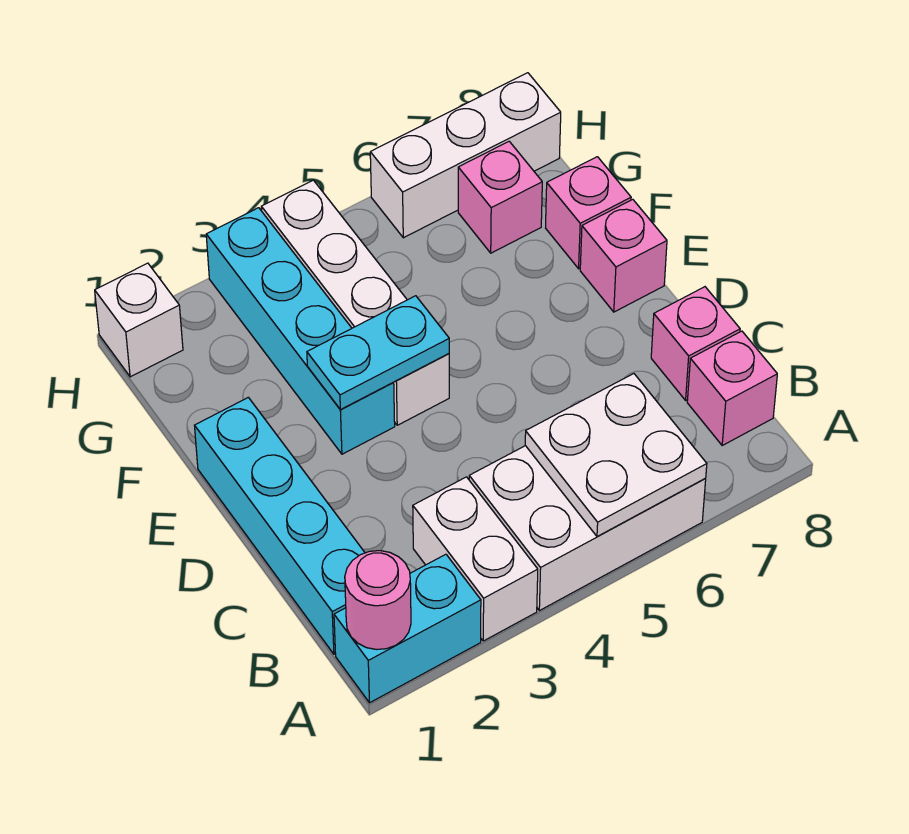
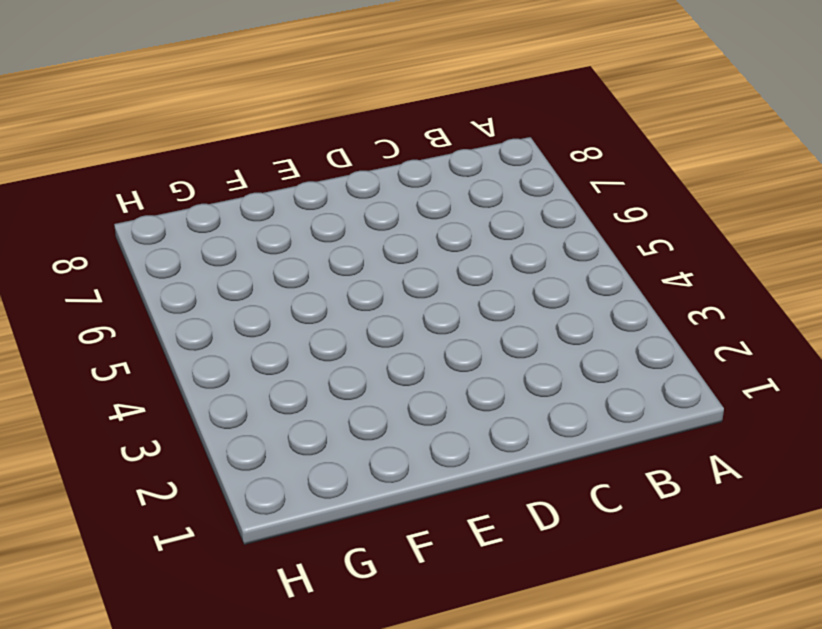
none -> cyan brick A1:A2 level 1
none -> white brick A3:B3 level 1
none -> white brick A4:B6 level 1

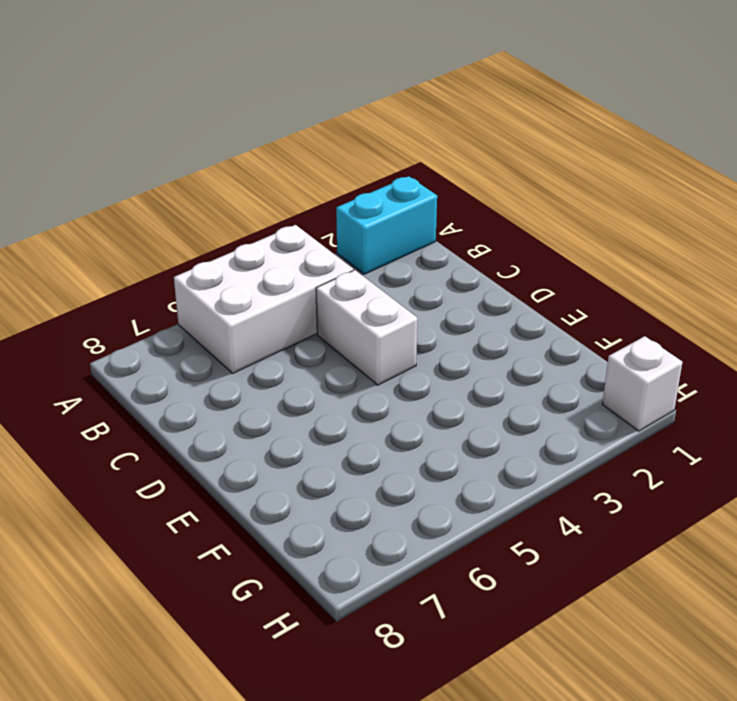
white brick C4:D4 level 1 -> white brick A3:B3 level 1
none -> cyan brick B1:E1 level 1
none -> pink brick B8 level 1
none -> pink brick C8 level 1

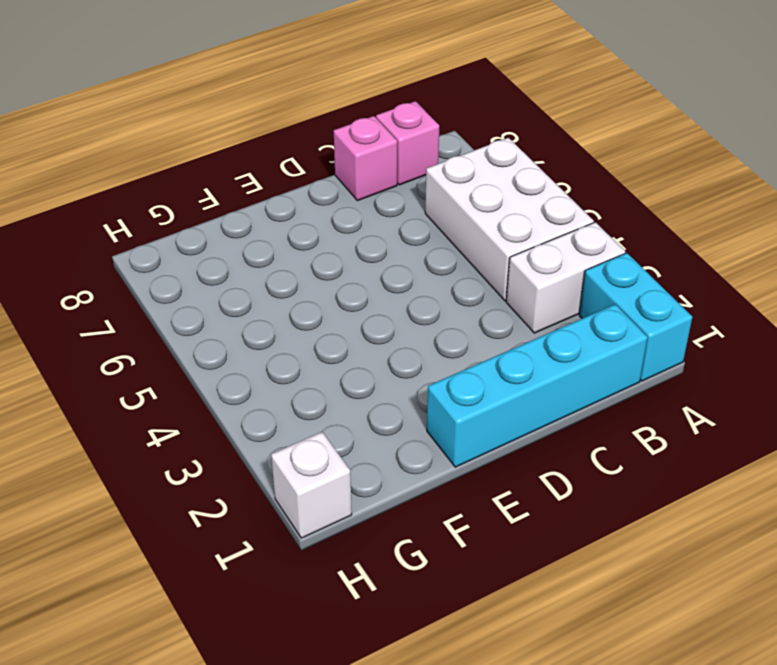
none -> cyan brick E3:H3 level 1
none -> white brick E4:H4 level 1
none -> pink brick E8 level 1

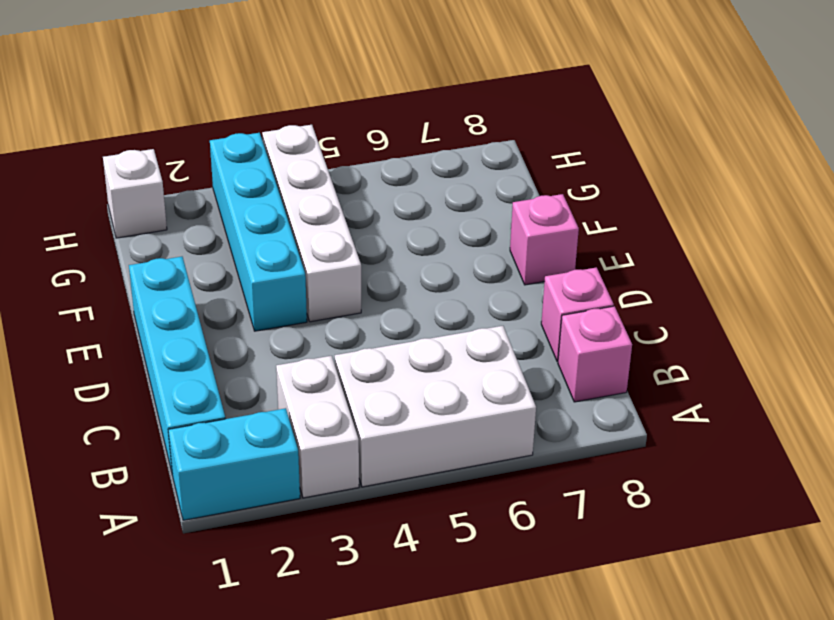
none -> pink brick F8 level 1
none -> pink brick G7 level 1
none -> white brick H6:H8 level 1

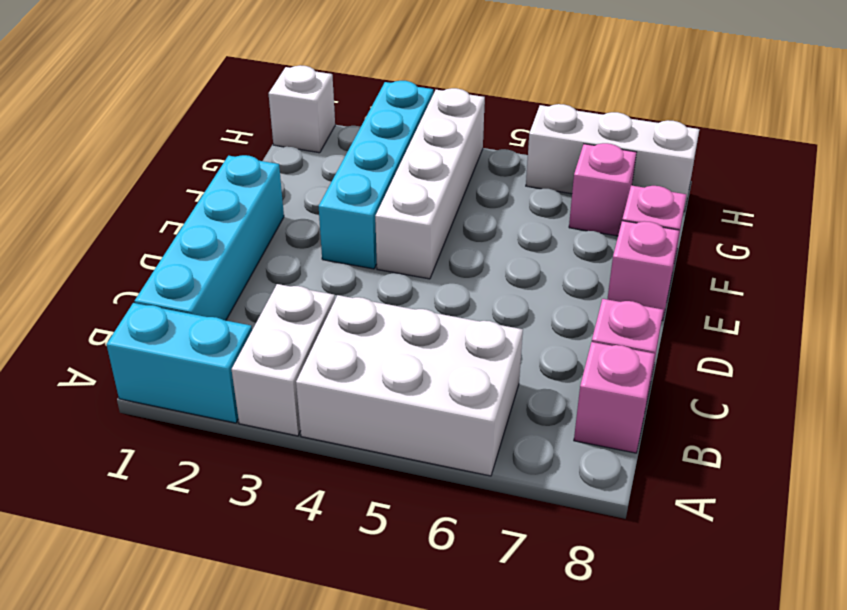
none -> pink round brick A1 level 2
none -> white plate A5:B6 level 2
none -> cyan plate E3:E4 level 2

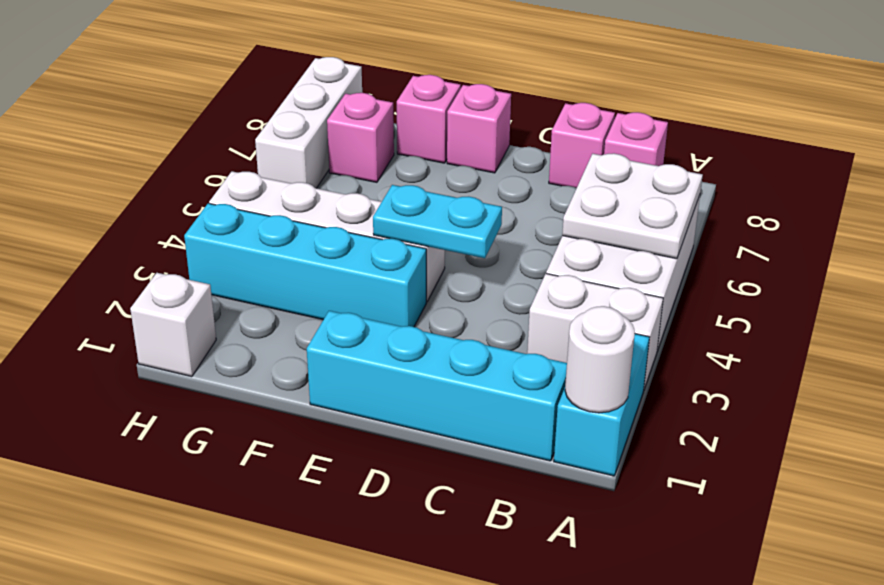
white round brick A1 level 2 -> pink round brick A1 level 2
cyan plate D4:E4 level 2 -> cyan plate E3:E4 level 2

